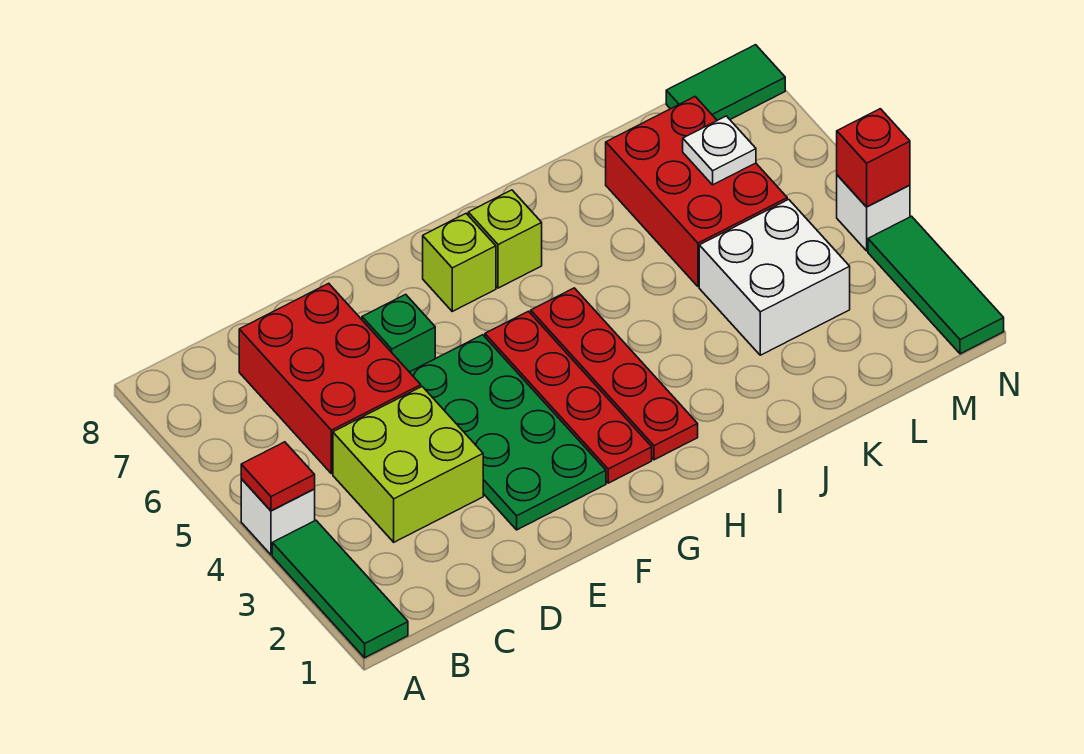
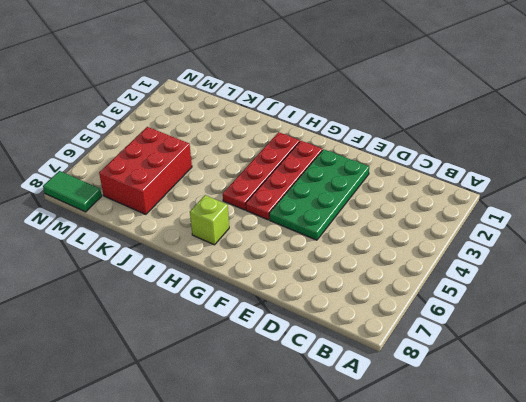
none -> green tile A1:A3 level 1
none -> white brick A4 level 1
none -> lime brick C3:D4 level 1

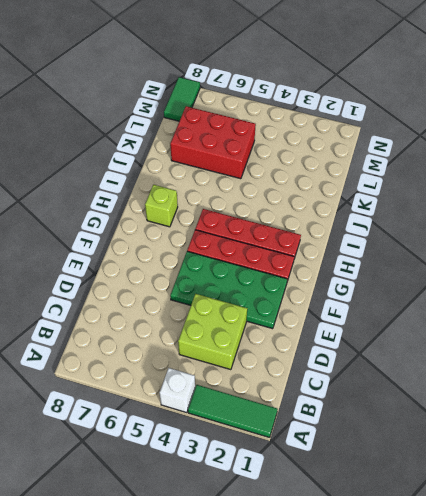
none -> red brick C5:D7 level 1
none -> green brick E6 level 1
none -> lime brick G7 level 1

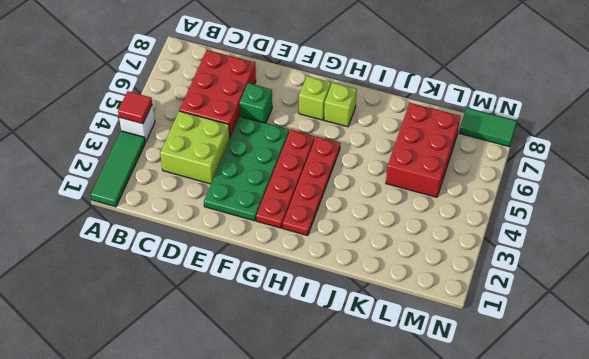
none -> white brick K3:L4 level 1
none -> green tile N1:N3 level 1
none -> white brick N4 level 1

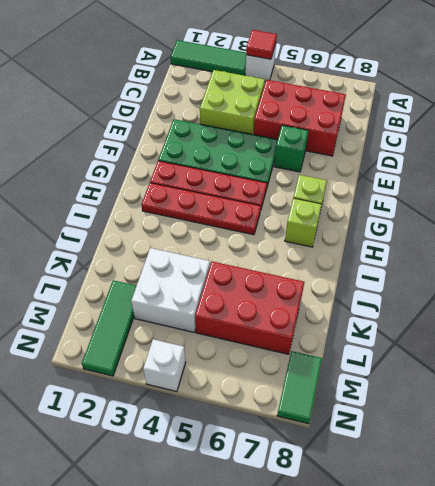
green tile L2:N2 level 1 -> green tile N1:N3 level 1
none -> white plate L6 level 2
none -> red brick N4 level 2

